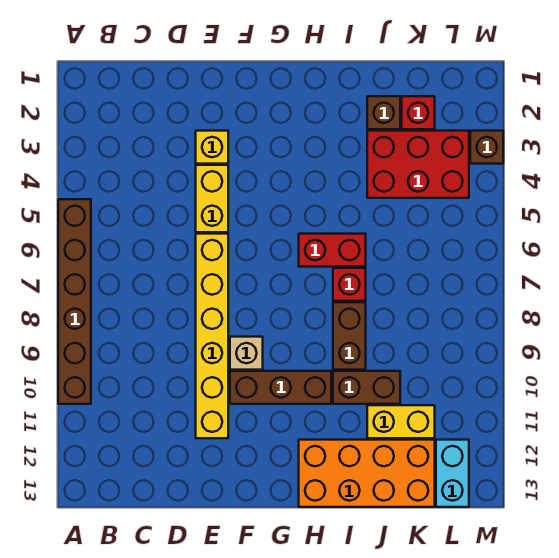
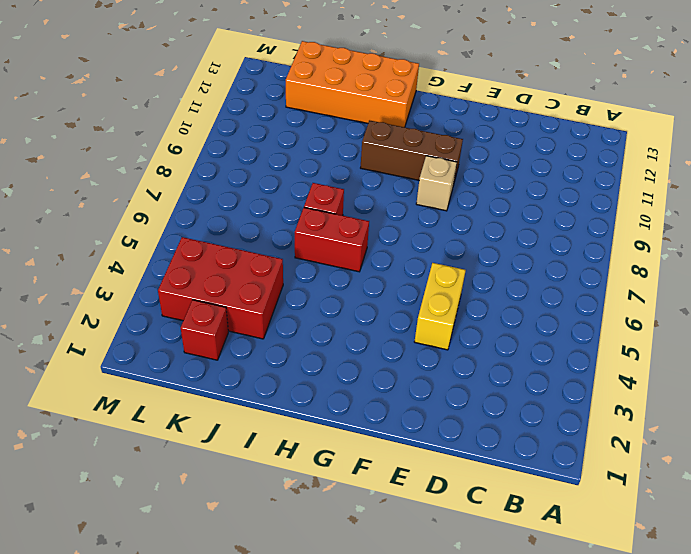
none -> brown brick A5:A10 level 1
none -> yellow brick E3 level 1
none -> yellow brick E6:E11 level 1

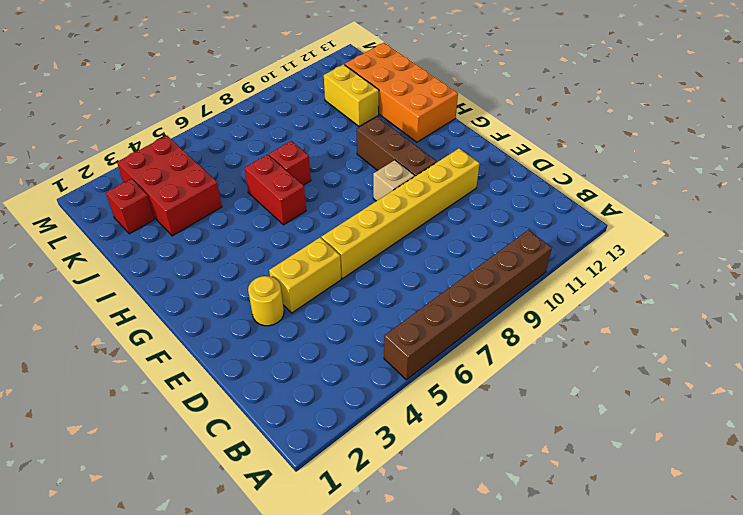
yellow round brick E3 level 1 -> yellow brick E3 level 1
none -> brown brick I8:I9 level 1
none -> brown brick I10:J10 level 1
none -> brown brick J2 level 1

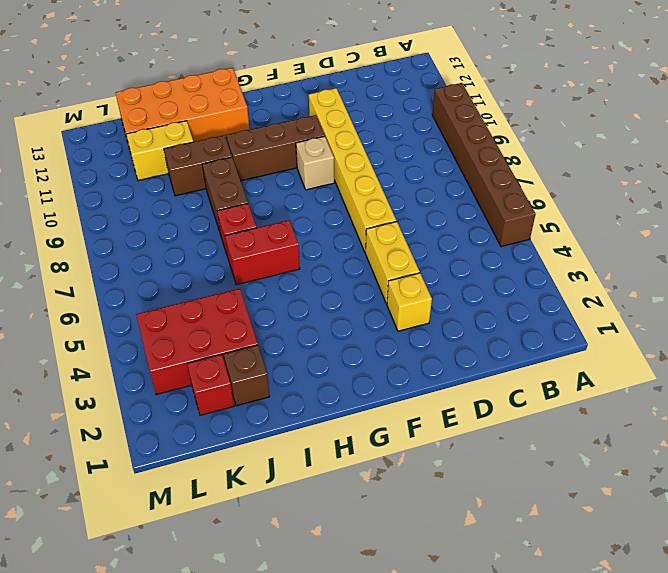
none -> cyan brick L12:L13 level 1
none -> brown brick M3 level 1

